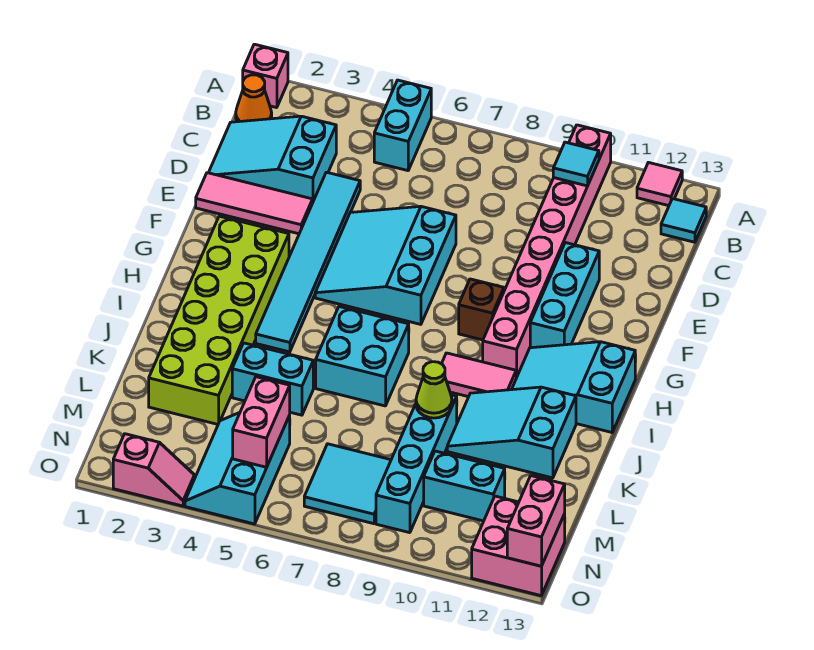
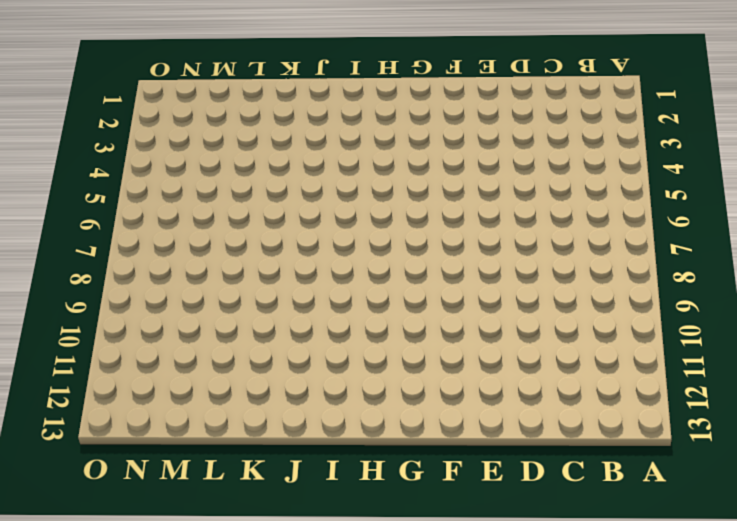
none -> pink brick A1 level 1
none -> cyan brick A5:B5 level 1
none -> pink brick A10:H10 level 1

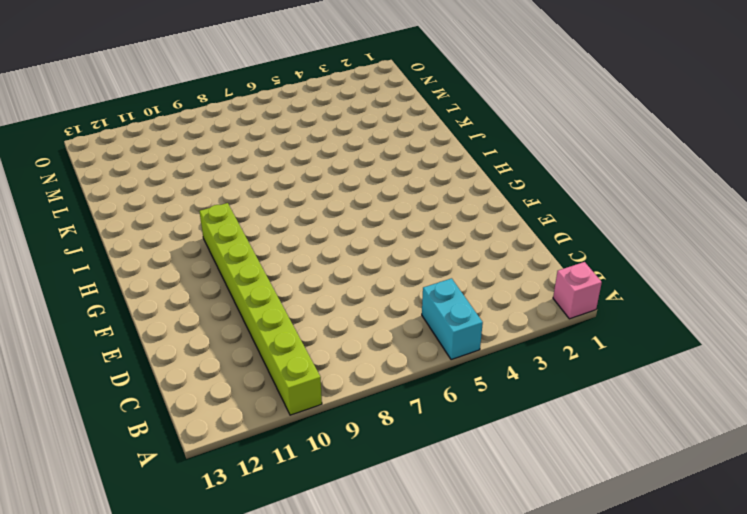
lime brick A10:H10 level 1 -> pink brick A10:H10 level 1
none -> pink tile A12 level 1
none -> orange cone B1 level 1
none -> cyan tile B13 level 1

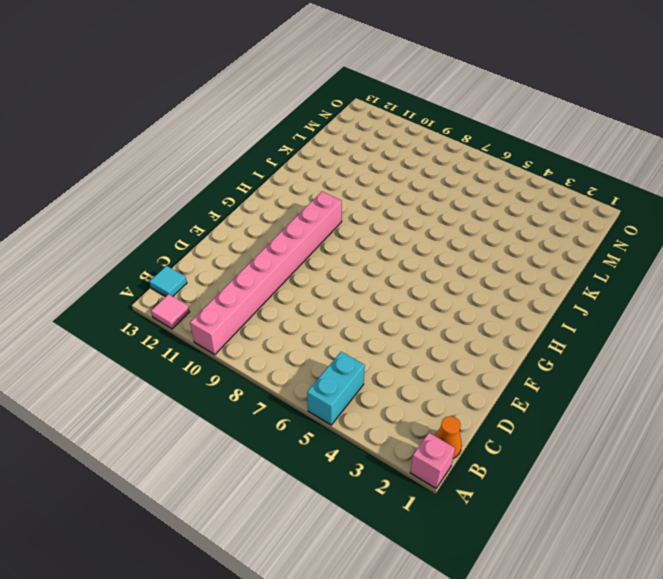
none -> cyan slope C1:D3 level 1 top 3
none -> cyan tile D4:I4 level 1
none -> pink tile E1:E3 level 1

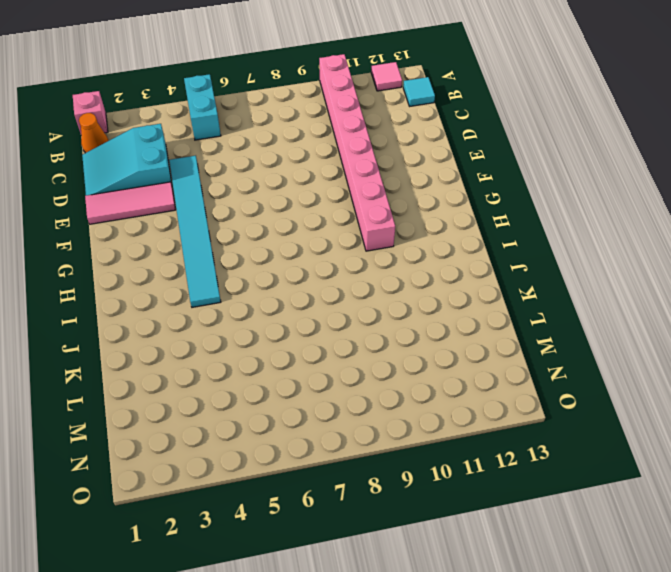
none -> cyan slope E5:G7 level 1 top 7
none -> cyan brick E11:G11 level 1
none -> lime brick G2:L3 level 1

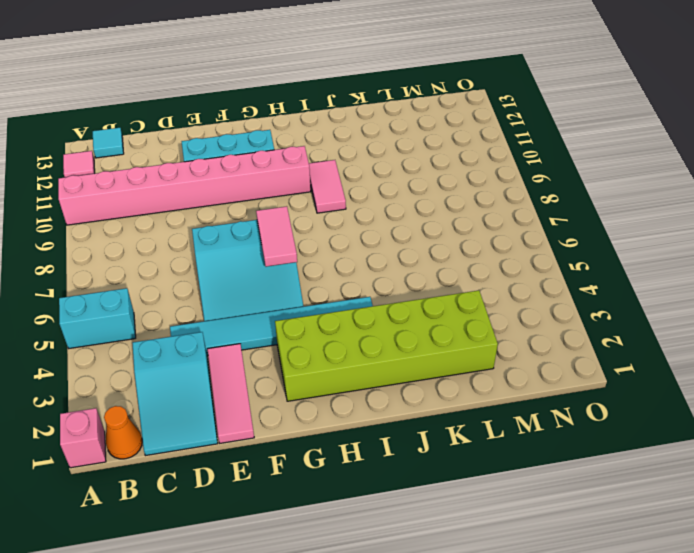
pink tile G6:G7 level 2 -> none
none -> brown brick G9 level 1
none -> cyan slope H11:I13 level 1 top 13
none -> cyan brick I6:J7 level 1

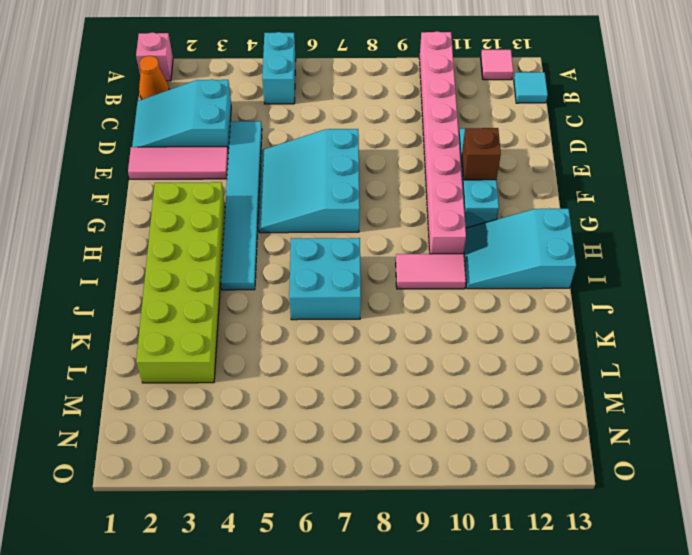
brown brick F11 level 2 -> brown brick G9 level 1
none -> cyan slope J10:K12 level 1 top 12
none -> cyan brick K4:K5 level 1
none -> cyan brick K9:N9 level 1

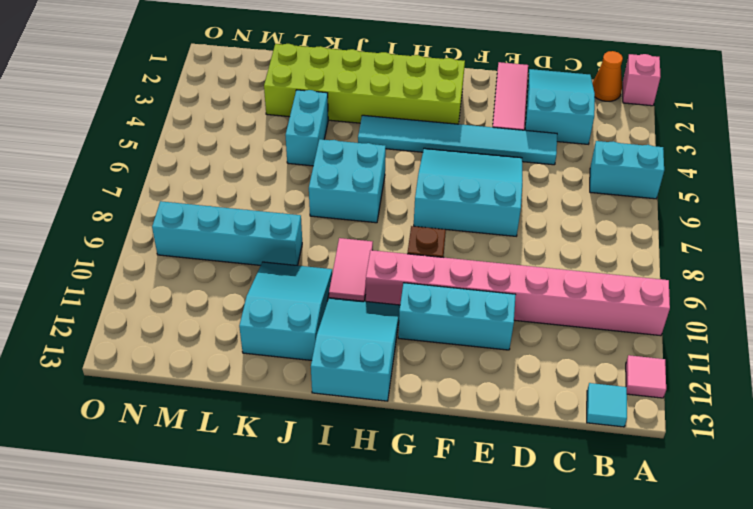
none -> cyan slope M4:O5 level 1 top 5
none -> cyan tile M7:N8 level 1
none -> cyan brick M10:M11 level 1

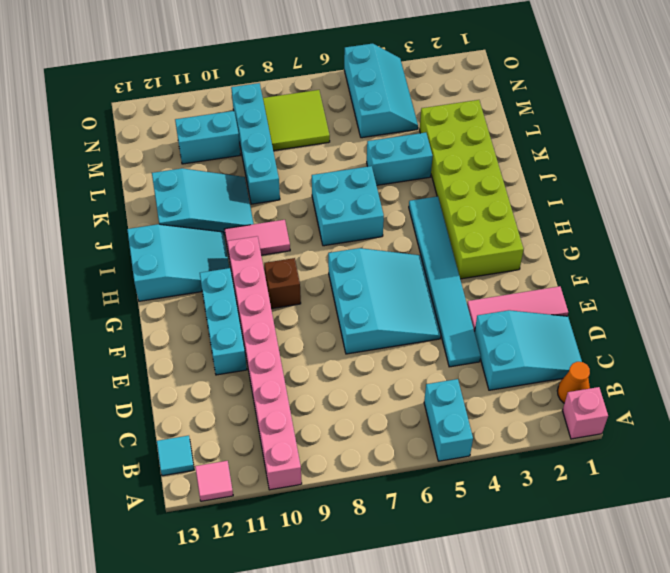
lime tile M7:N8 level 1 -> cyan tile M7:N8 level 1
none -> pink brick N12:O13 level 1
none -> pink slope O2:O3 level 1 top 2
none -> cyan tile B10 level 2

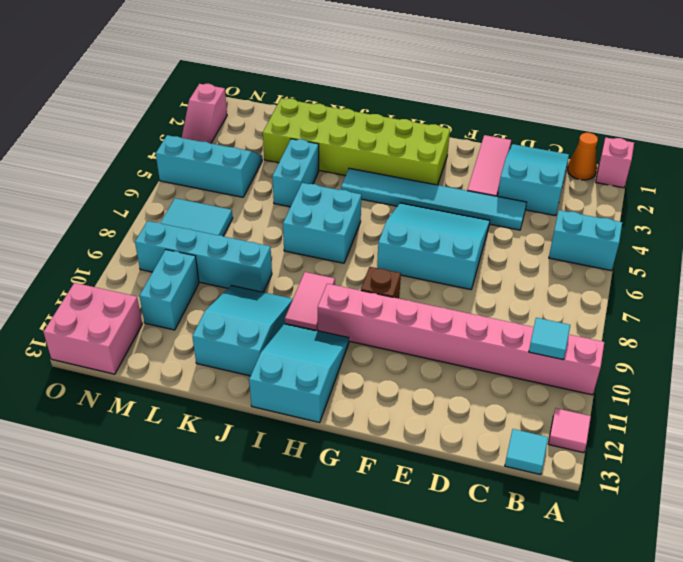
none -> cyan brick E11:G11 level 1
none -> lime cone K9 level 2
none -> pink brick M5:N5 level 2

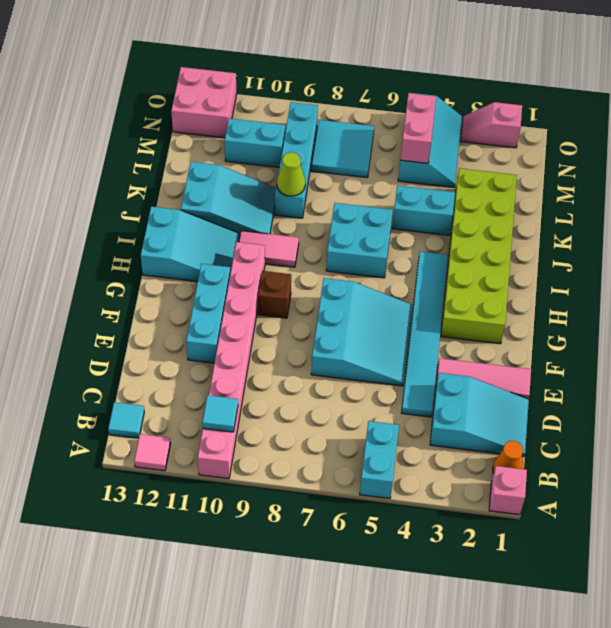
none -> pink brick N13:O13 level 2

